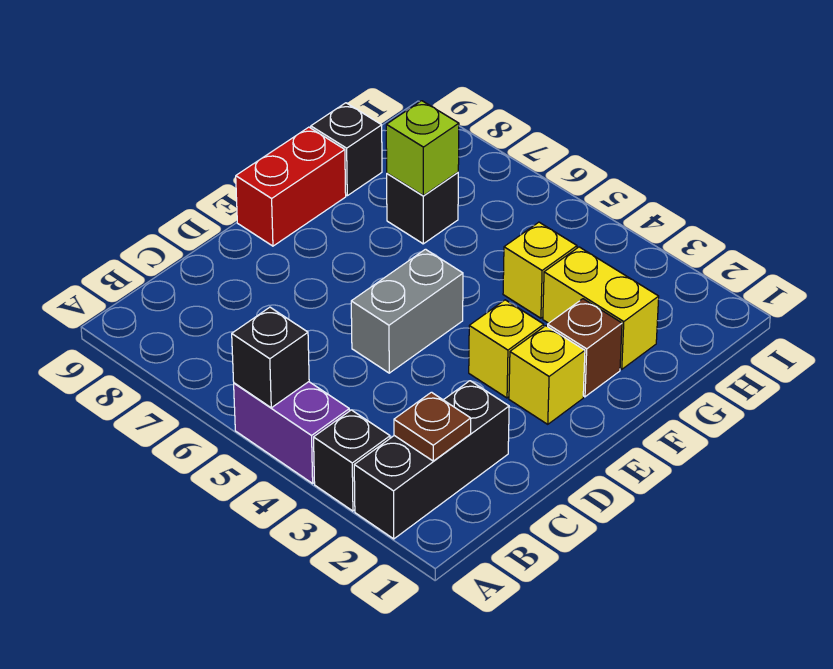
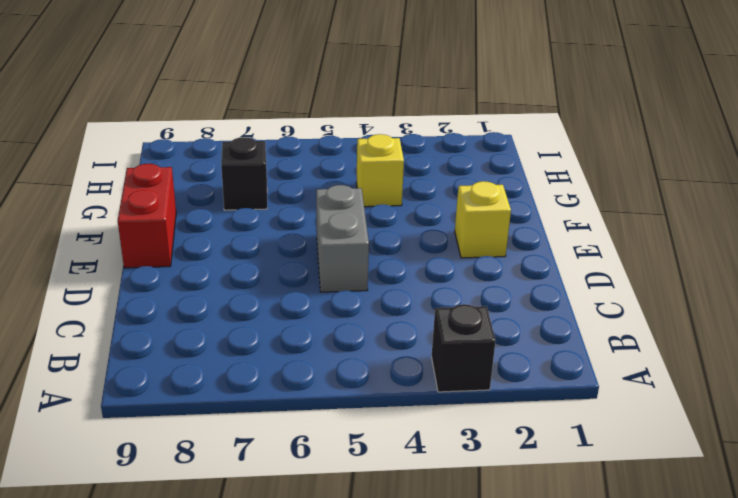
none -> black brick A2:C2 level 1
none -> purple brick A4:A5 level 1
none -> yellow brick E3 level 1

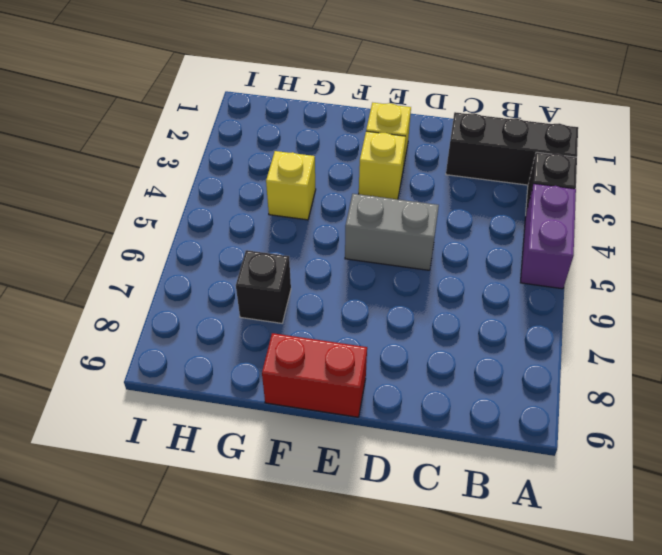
none -> brown brick F2 level 1
none -> yellow brick G2:G3 level 1
none -> black brick G9 level 1

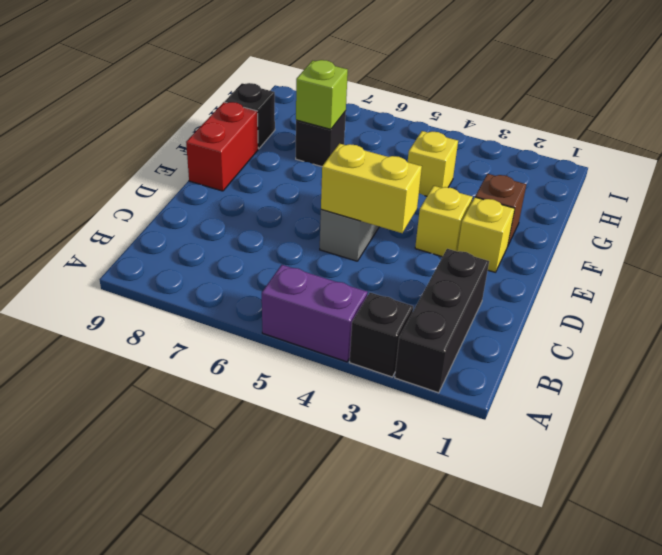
yellow brick D4:D5 level 2 -> yellow brick G2:G3 level 1
none -> black brick A5 level 2
none -> brown plate B2 level 2

